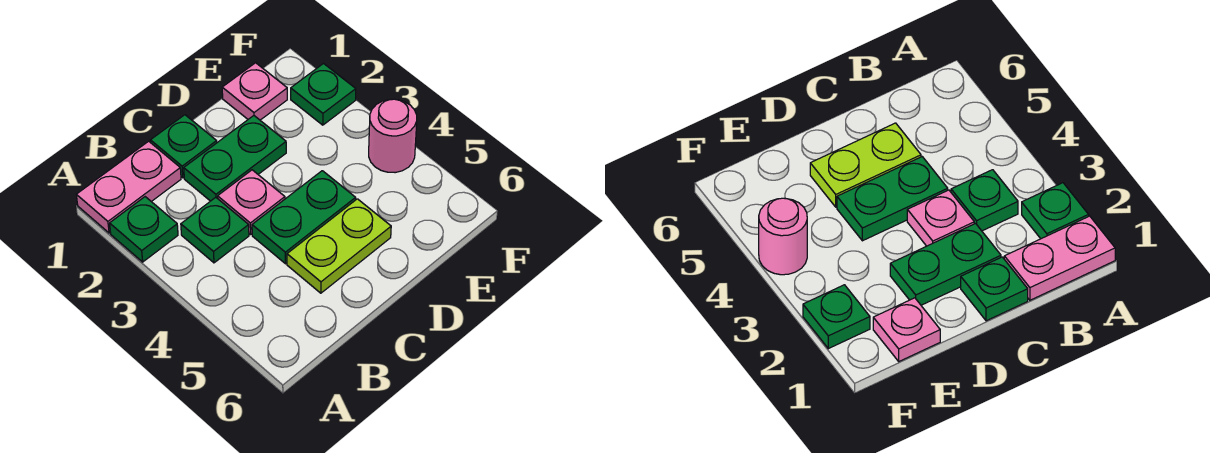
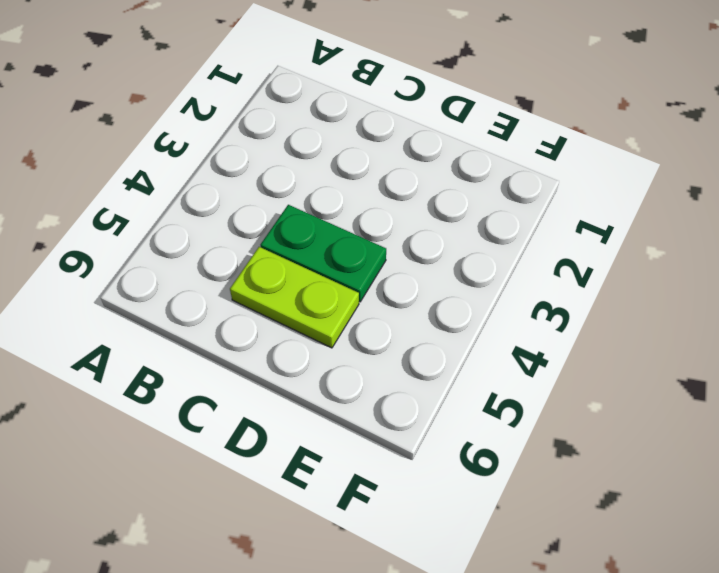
none -> pink plate A1:B1 level 1
none -> green plate A2 level 1

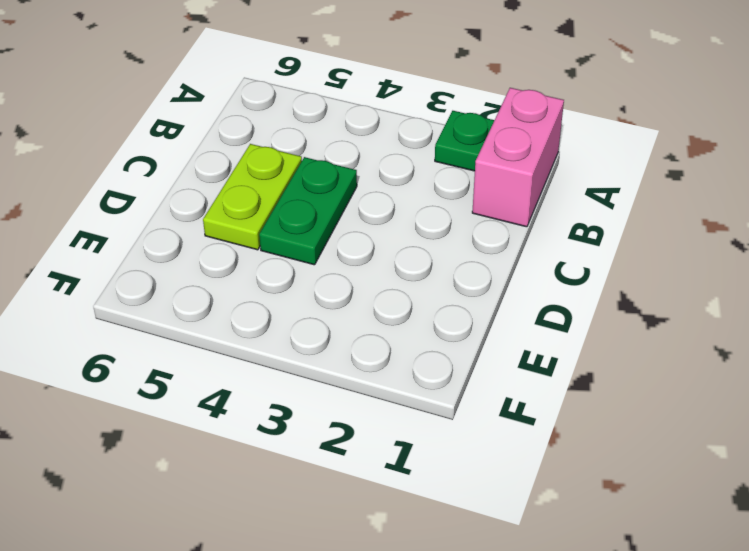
pink brick A1:B1 level 1 -> pink plate A1:B1 level 1
none -> green plate B3 level 1
none -> green plate C1 level 1

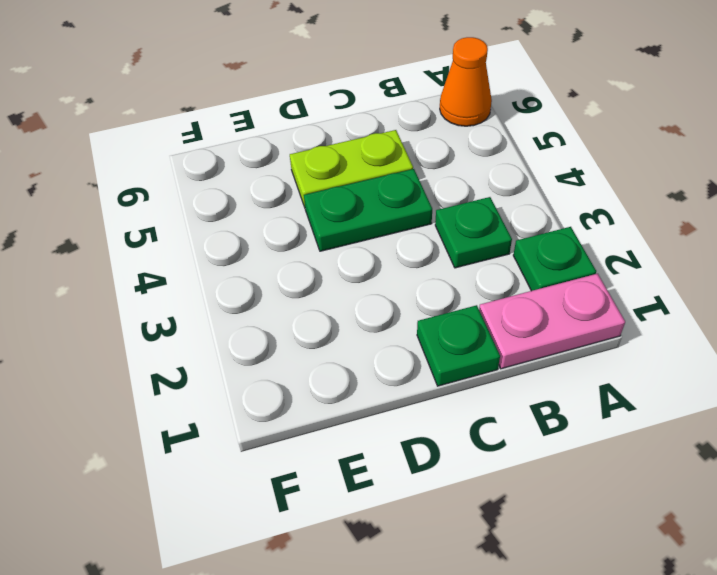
orange cone A6 level 1 -> none
none -> green plate C2:D2 level 1
none -> pink plate C3 level 1

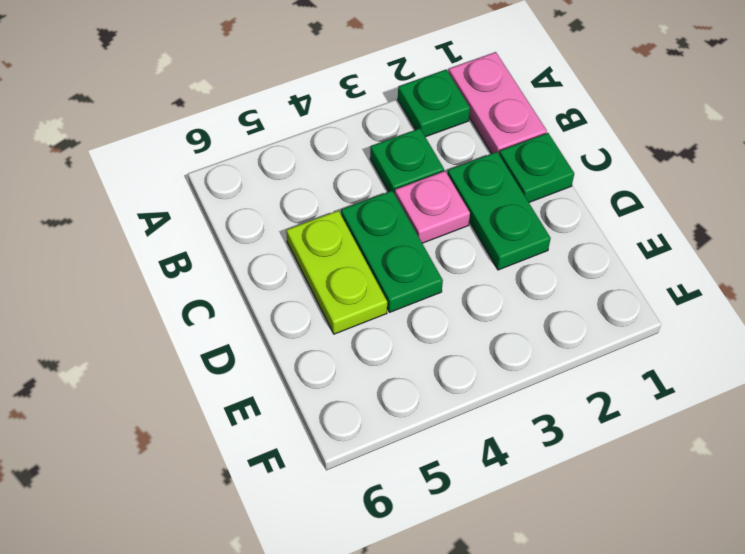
none -> pink plate E1 level 1
none -> green plate F2 level 1

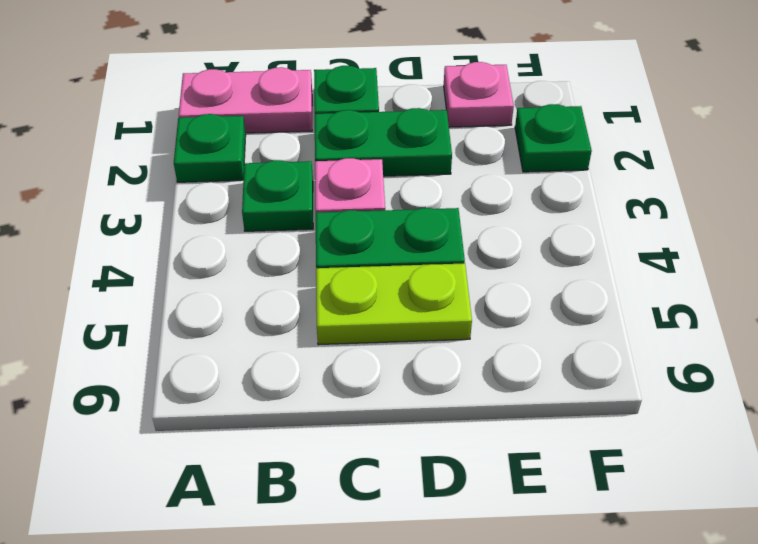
none -> pink round brick F4 level 1

